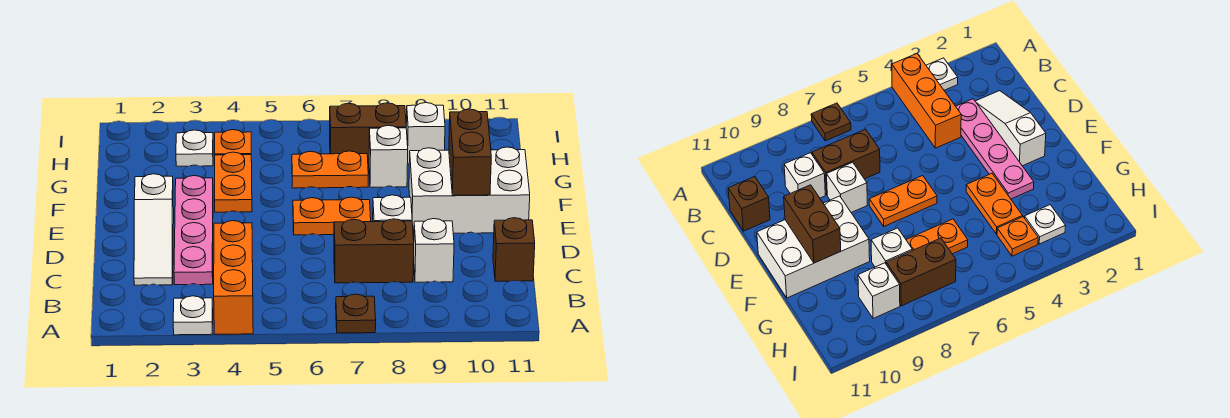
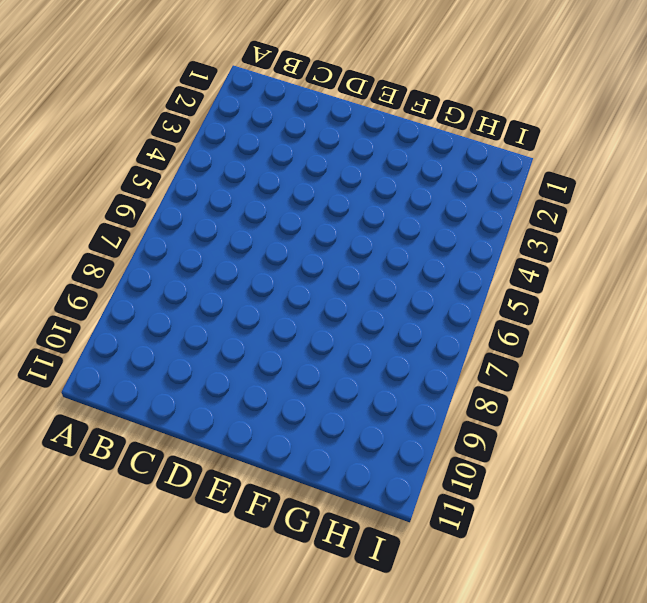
none -> white plate A3 level 1
none -> orange brick A4:C4 level 1
none -> brown plate A7 level 1

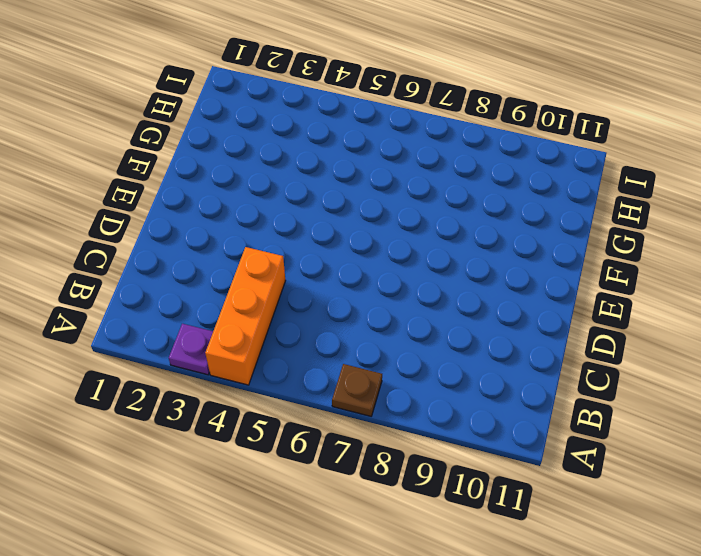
purple plate A3 level 1 -> white plate A3 level 1
none -> white slope C2:E2 level 1 top E
none -> pink plate C3:F3 level 1
none -> brown brick C7:C8 level 1

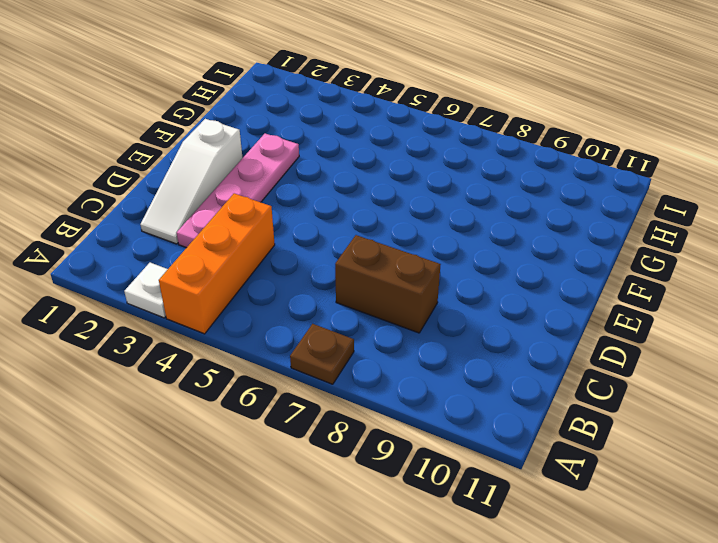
none -> white brick C9 level 1
none -> brown brick C11 level 1
none -> white brick D8 level 1

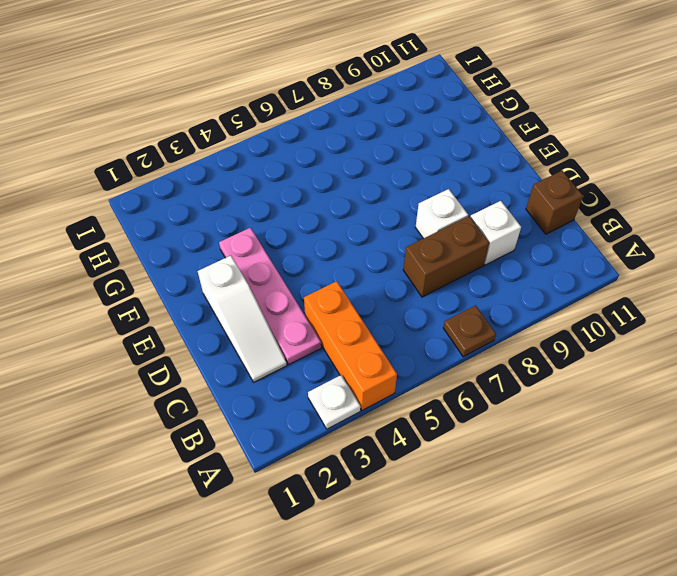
none -> orange plate E6:E7 level 1
none -> white brick E9:F11 level 1
none -> orange plate F4:G4 level 1

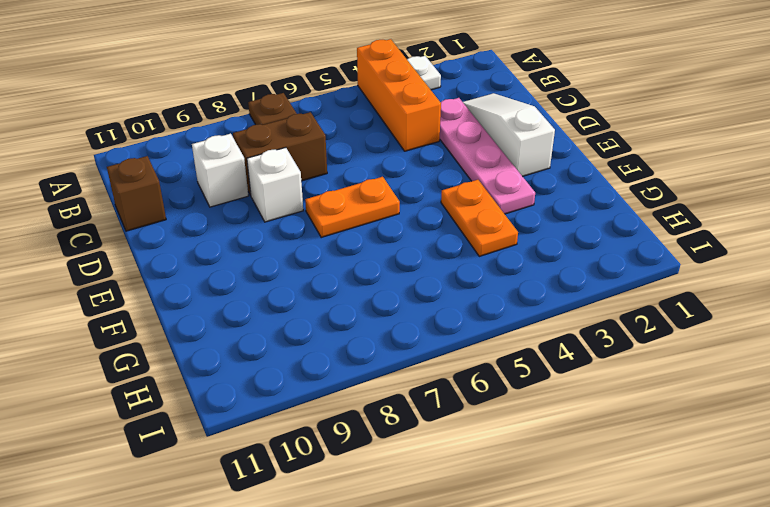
none -> white brick E9:F11 level 1
none -> orange plate G6:G7 level 1
none -> white brick G8 level 1

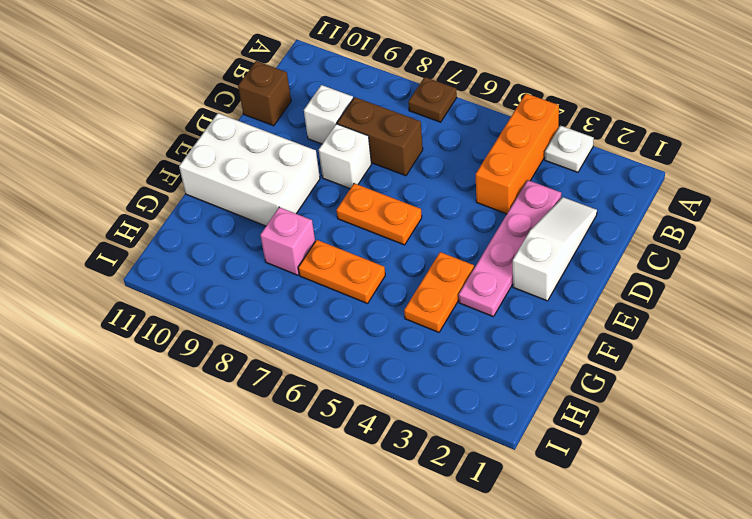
pink brick G8 level 1 -> white brick G8 level 1
none -> white plate H3 level 1
none -> orange plate H4 level 1
none -> brown brick H7:H8 level 1

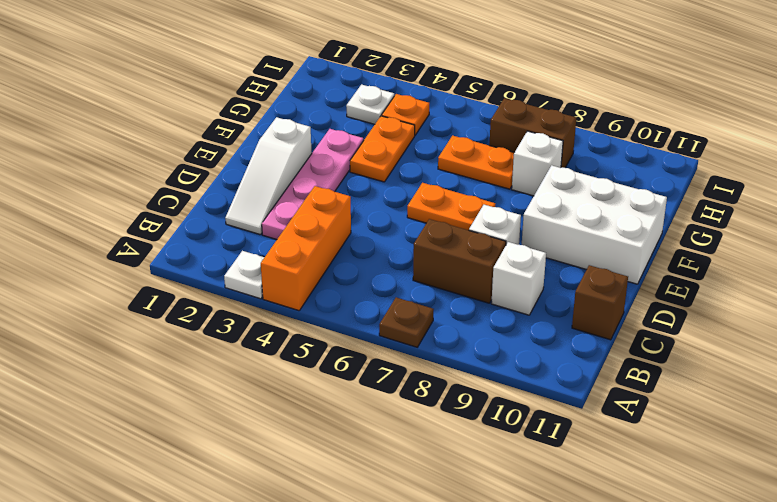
none -> white brick H9 level 1
none -> brown brick E10:F10 level 2

